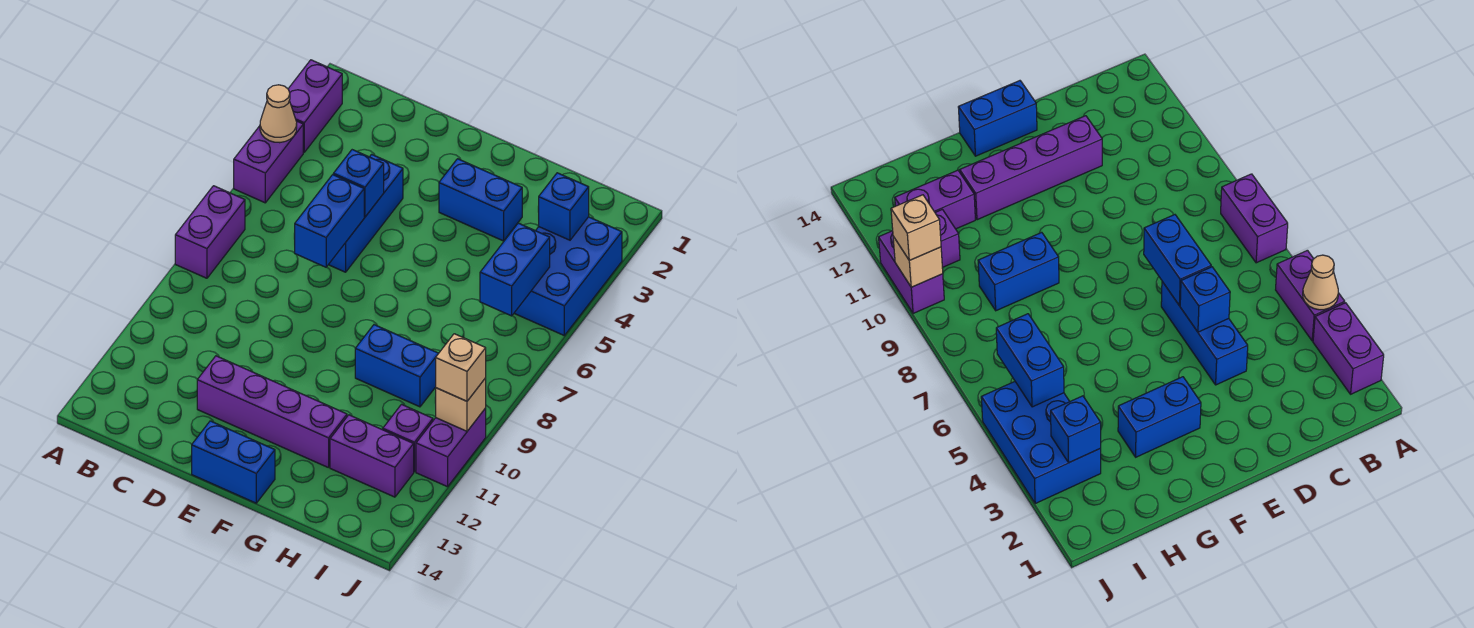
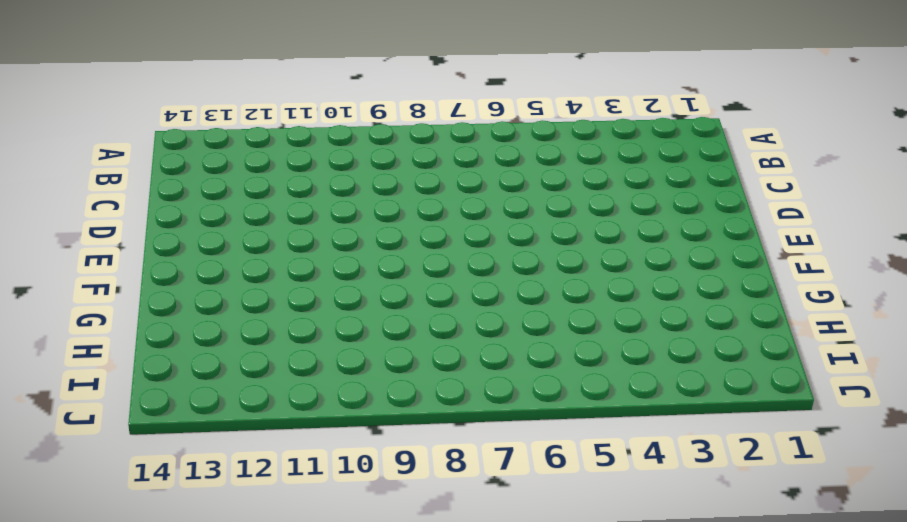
none -> purple brick A2:A3 level 1
none -> purple brick A4:A5 level 1
none -> purple brick A7:A8 level 1

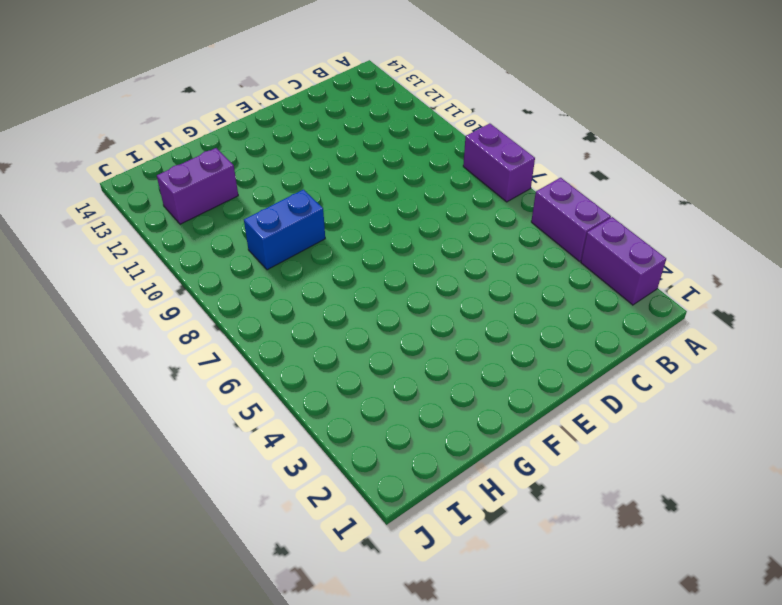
none -> blue brick D4:D6 level 1
none -> purple brick D12:G12 level 1
none -> blue brick E14:F14 level 1

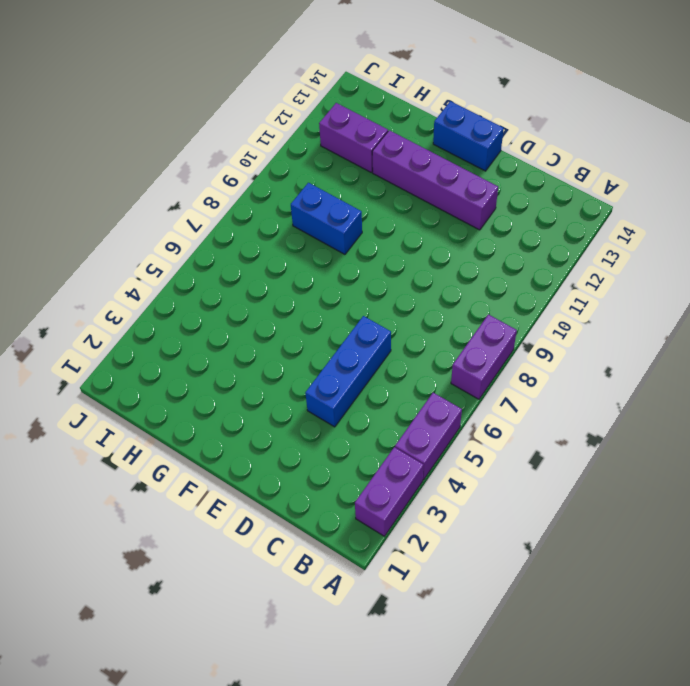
none -> blue brick F3:G3 level 1
none -> blue brick I3:J5 level 1
none -> purple brick I11 level 1

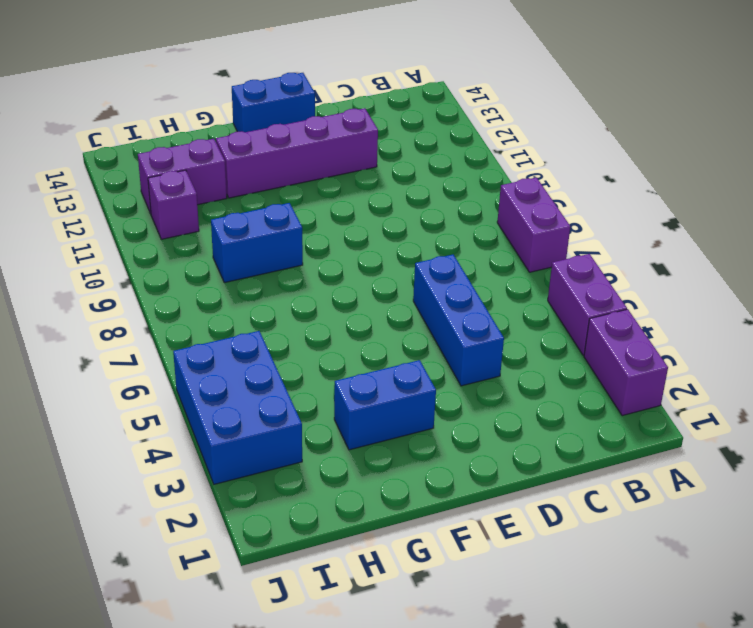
none -> purple brick J10:J11 level 1
none -> tan cone A4 level 2
none -> blue brick D5 level 2

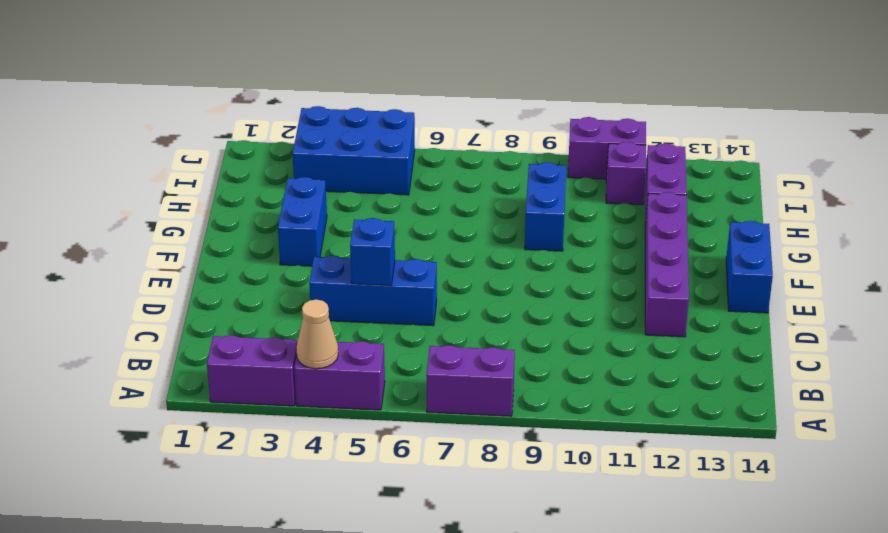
none -> blue brick D6:D7 level 2
none -> blue brick I3 level 2
none -> blue brick I5:I6 level 2

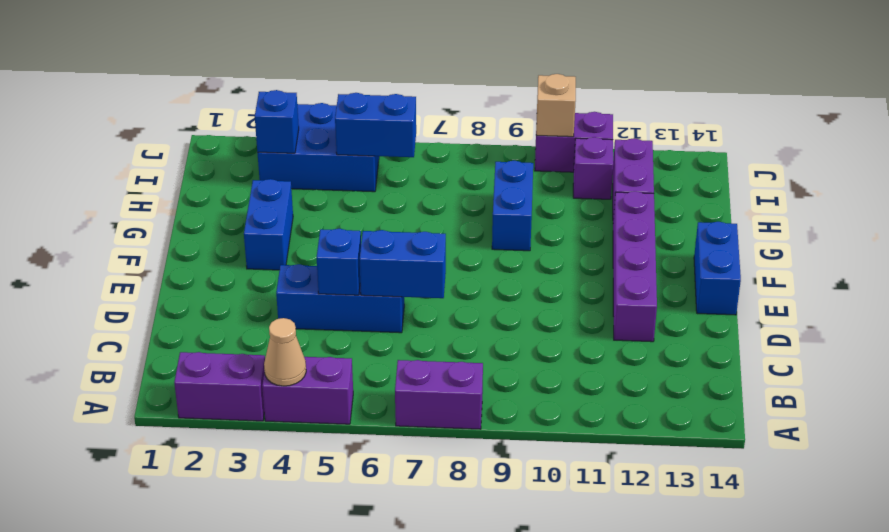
none -> tan brick J10 level 3

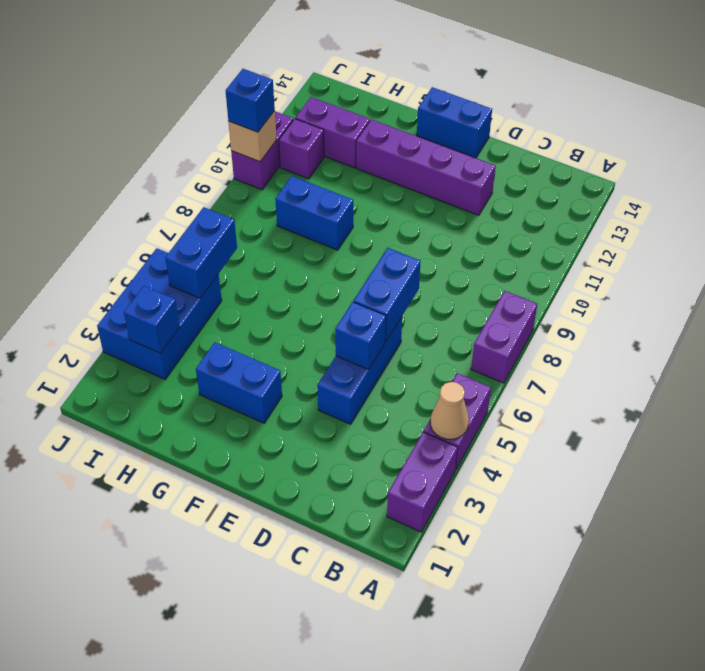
blue brick J10 level 3 -> tan brick J10 level 3

